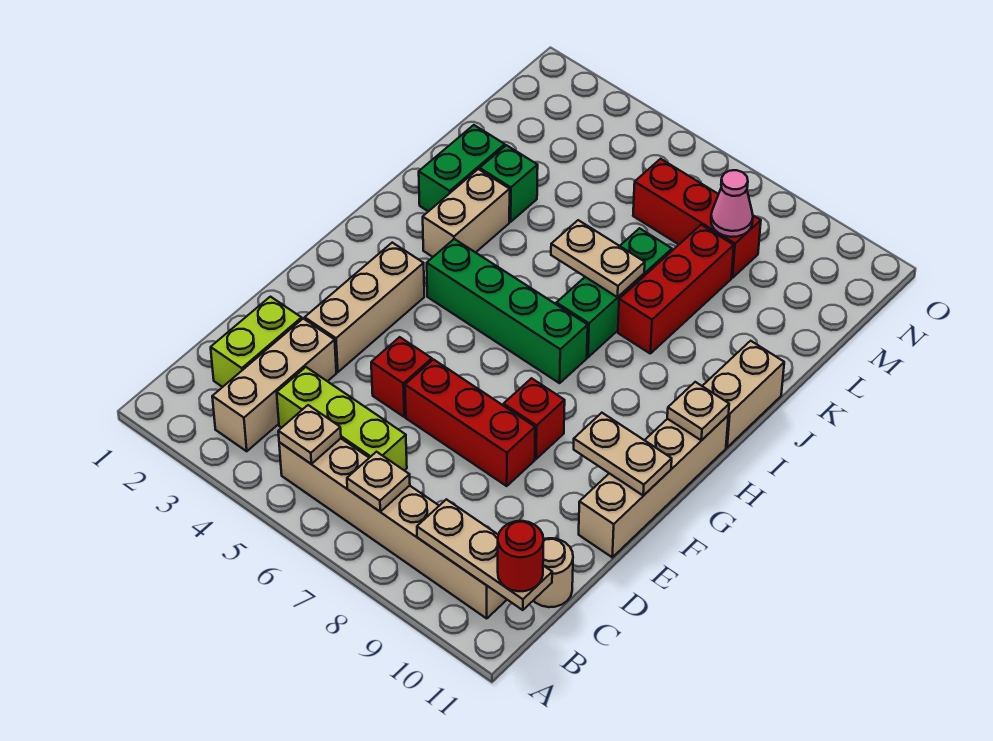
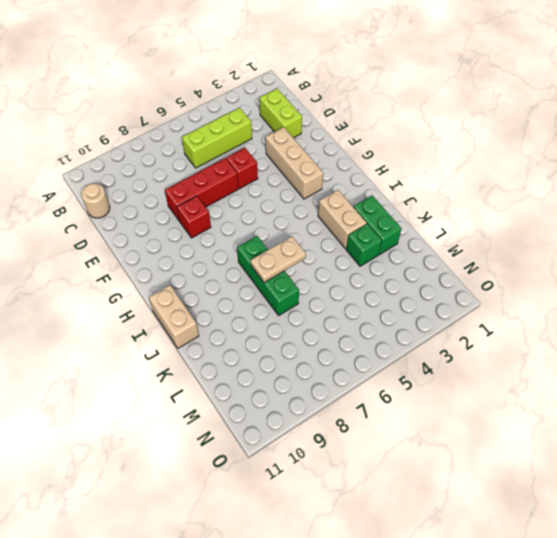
none -> tan brick B3:D3 level 1
none -> tan brick B5:B10 level 1
none -> tan brick E11:H11 level 1

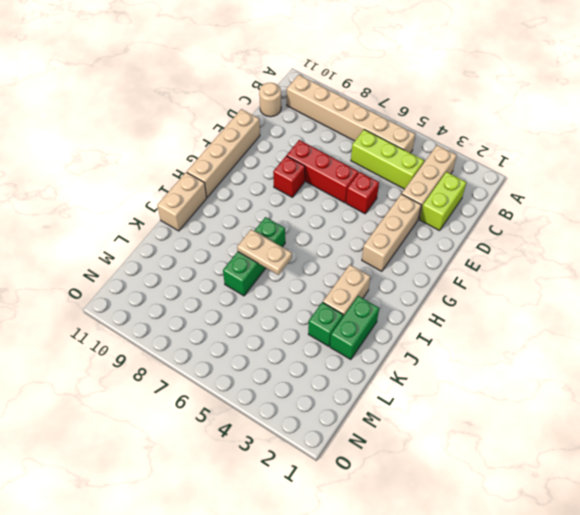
none -> green brick H4:H7 level 1
none -> red brick J8:L8 level 1
none -> red brick M6:M8 level 1

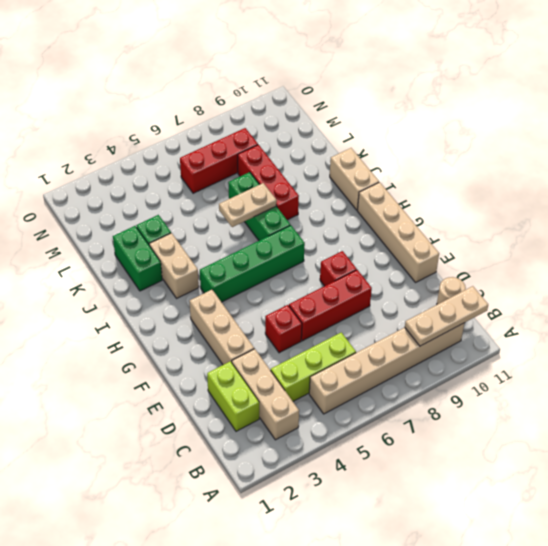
none -> tan plate B5 level 2
none -> tan plate B7 level 2
none -> tan plate F10:F11 level 2

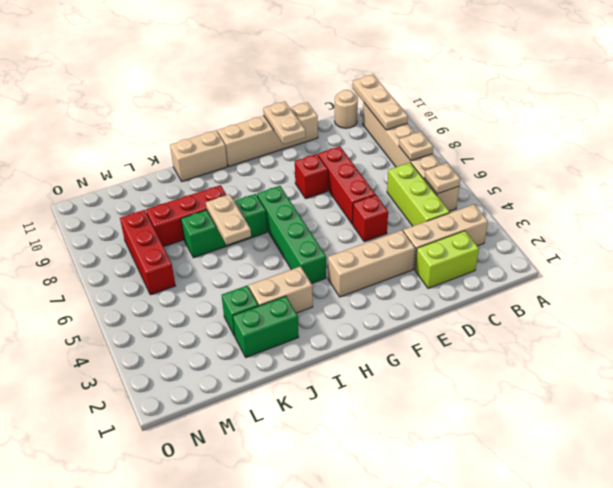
none -> tan plate H11 level 2
none -> pink cone M8 level 2
none -> red round brick B11 level 3

